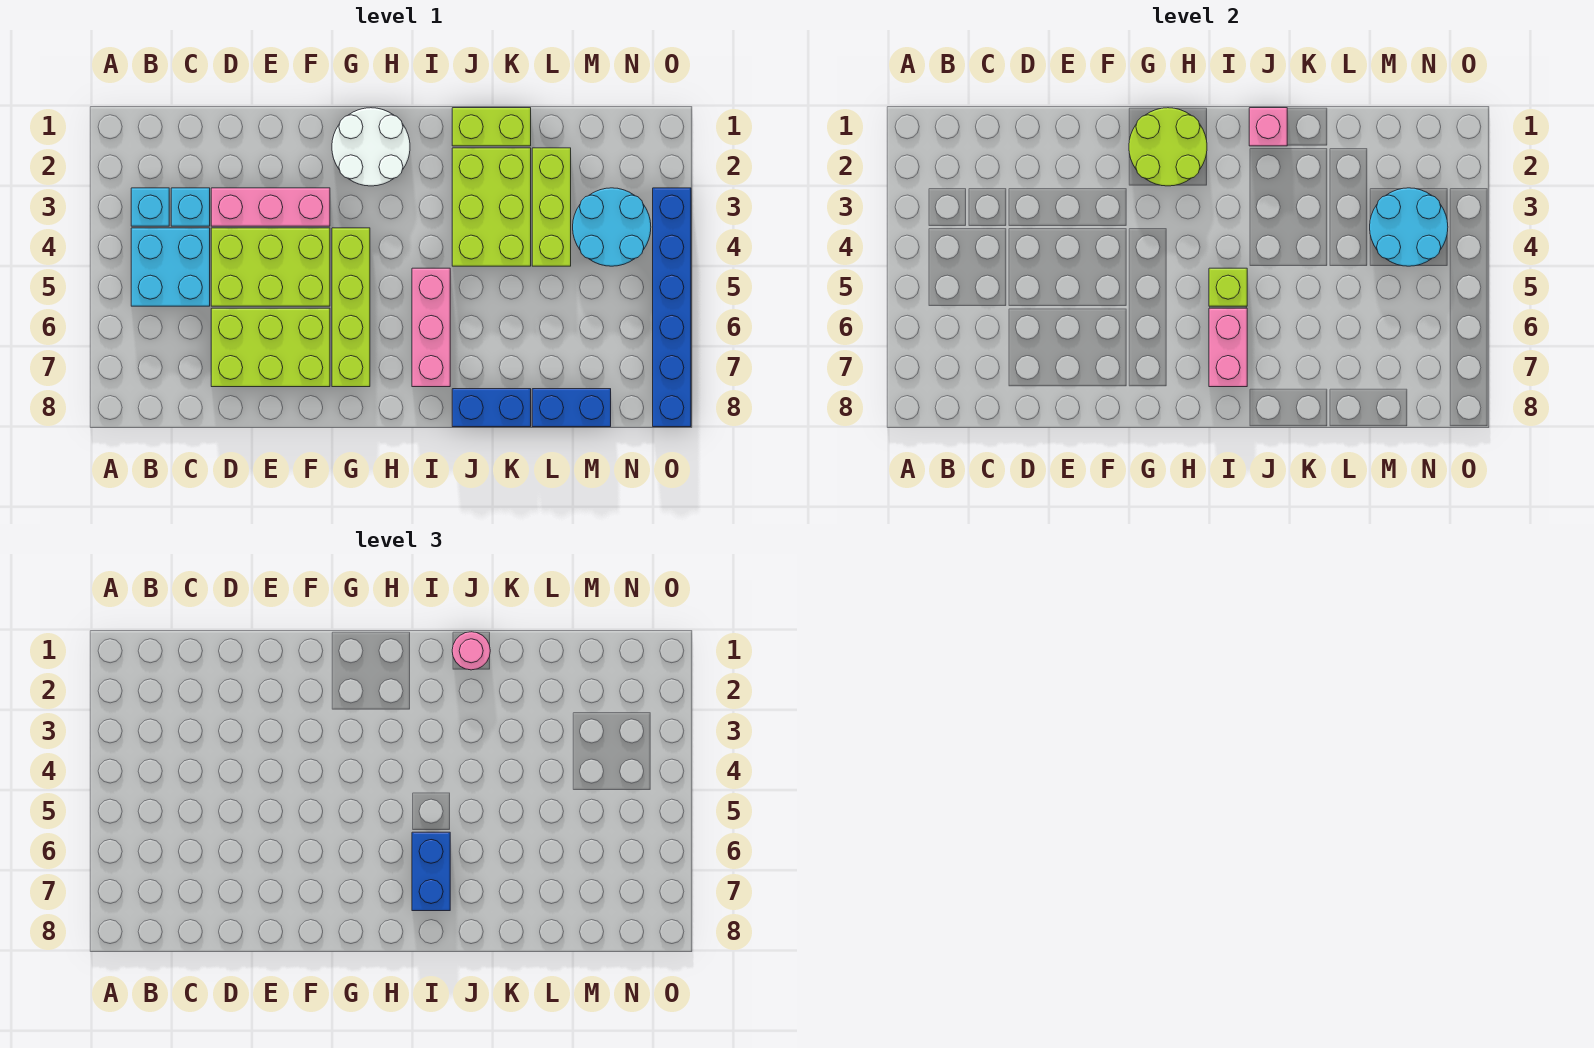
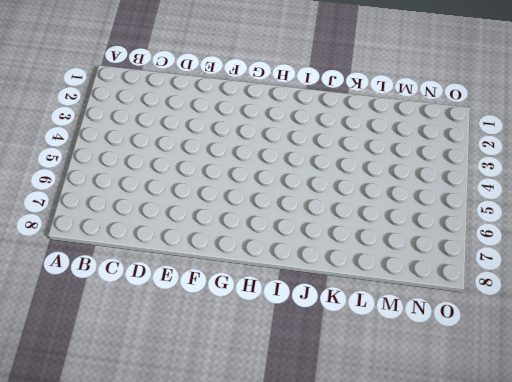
none -> cyan brick B3 level 1
none -> cyan brick B4:C5 level 1
none -> cyan brick C3 level 1

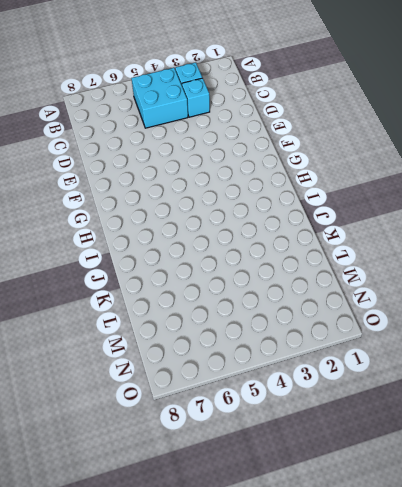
none -> pink brick D3:F3 level 1
none -> lime brick D4:F5 level 1
none -> lime brick D6:F7 level 1

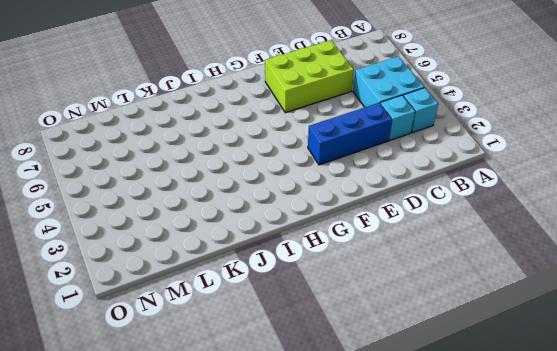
blue brick D3:F3 level 1 -> pink brick D3:F3 level 1
none -> lime brick D4:F5 level 1
none -> white round brick G1:H2 level 1
none -> lime brick G4:G7 level 1

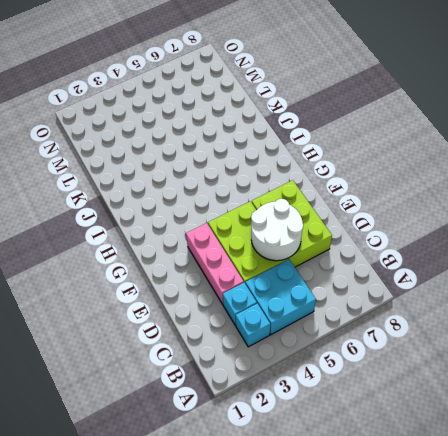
white round brick D5:E6 level 2 -> white round brick G1:H2 level 1
none -> lime brick G4:G7 level 1
none -> pink brick I5:I7 level 1
none -> lime brick J1:K1 level 1

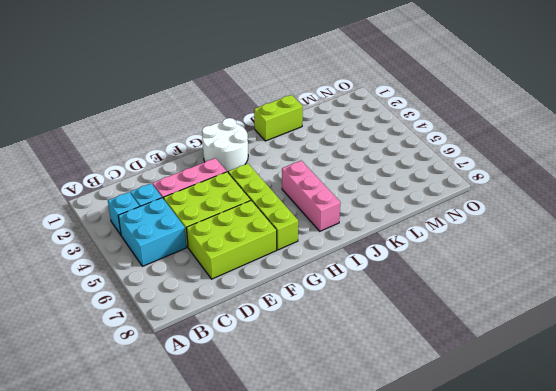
none -> lime brick J2:K4 level 1
none -> blue brick J8:K8 level 1
none -> lime brick L2:L4 level 1

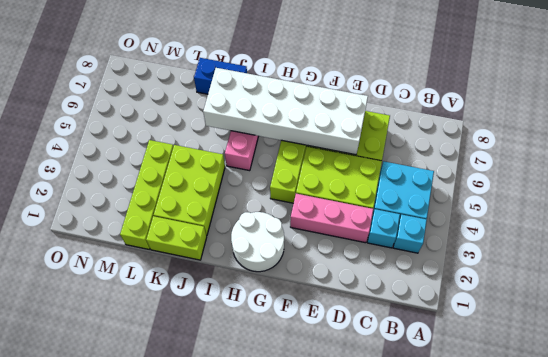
white brick E6:J7 level 2 -> pink brick I6:I7 level 2
lime brick L1:L4 level 1 -> lime brick L2:L4 level 1
none -> blue brick L8:M8 level 1
none -> cyan round brick M3:N4 level 1
none -> blue brick O3:O8 level 1

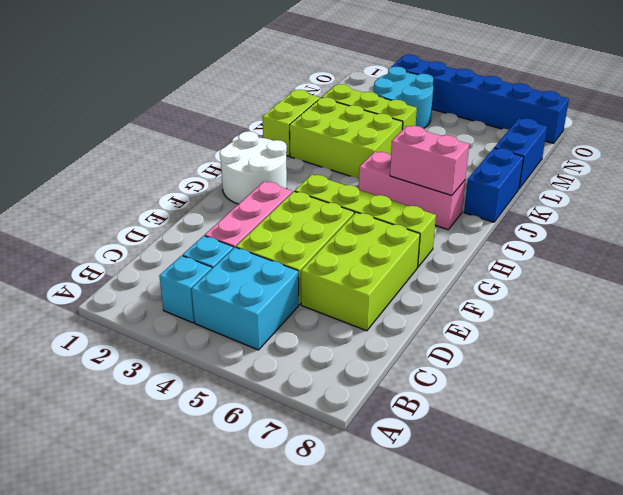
none -> lime round brick G1:H2 level 2
none -> lime brick I5 level 2
none -> pink brick J1 level 2

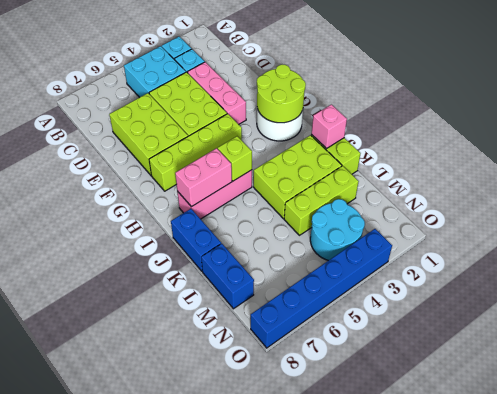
none -> cyan round brick M3:N4 level 2
none -> blue brick I6:I7 level 3
none -> pink round brick J1 level 3

